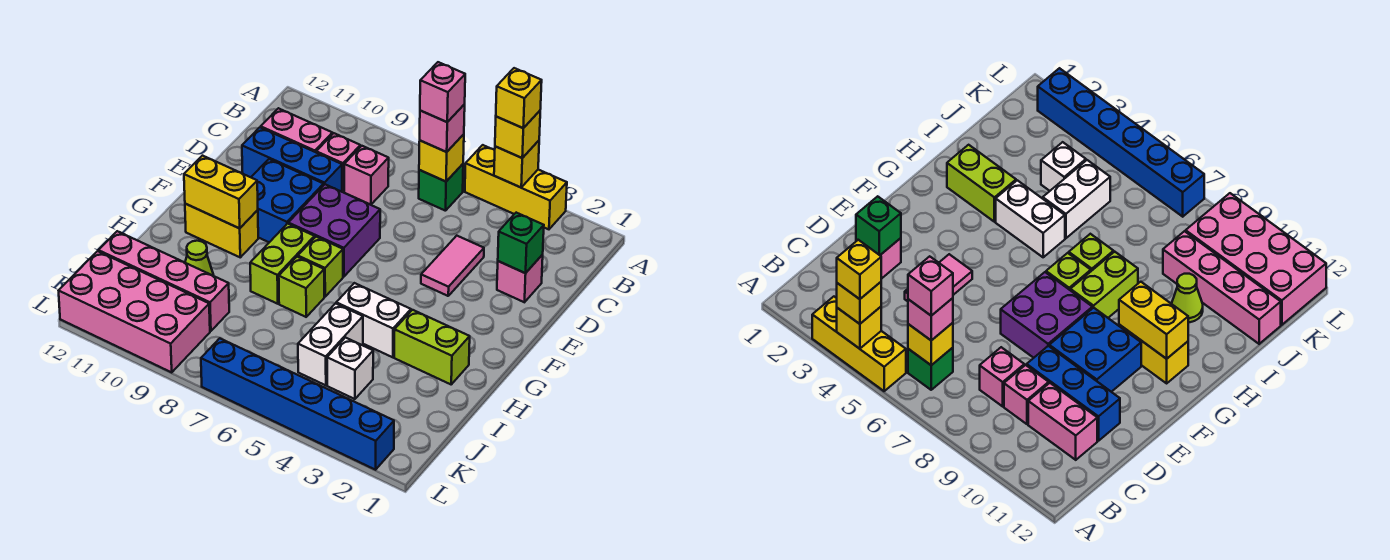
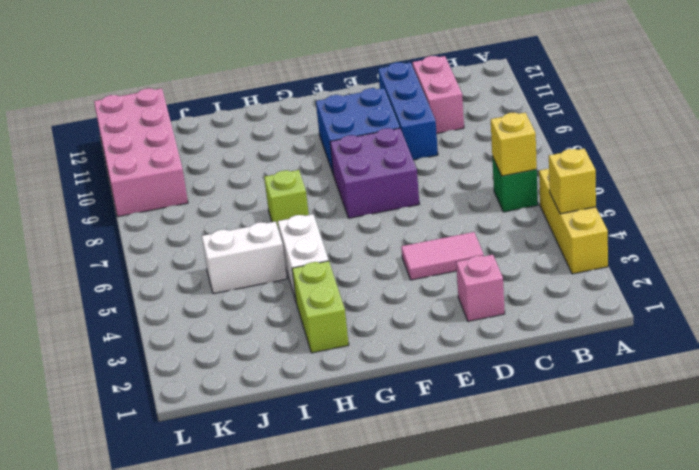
none -> pink brick C8 level 1
none -> pink brick C9 level 1
none -> lime brick G7 level 1
none -> lime brick G8:H8 level 1

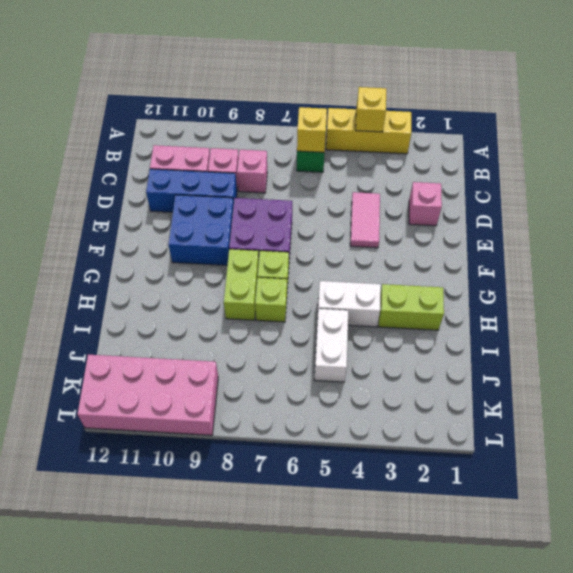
none -> yellow brick G10:G11 level 1
none -> lime cone I10 level 1
none -> white brick J4 level 1
none -> pink brick J9:J12 level 1

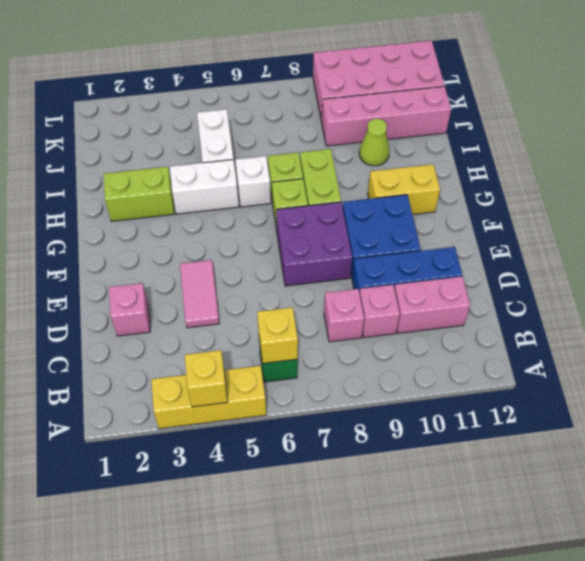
white brick H6 level 1 -> white brick J4 level 1
none -> blue brick L2:L7 level 1
none -> green brick D2 level 2
none -> yellow brick G10:G11 level 2
none -> yellow brick A4 level 3

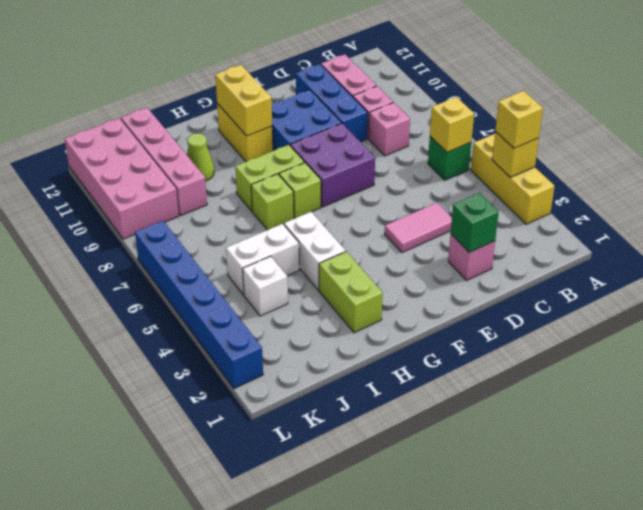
none -> pink brick B6 level 3
none -> yellow brick A4 level 4
none -> pink brick B6 level 4

